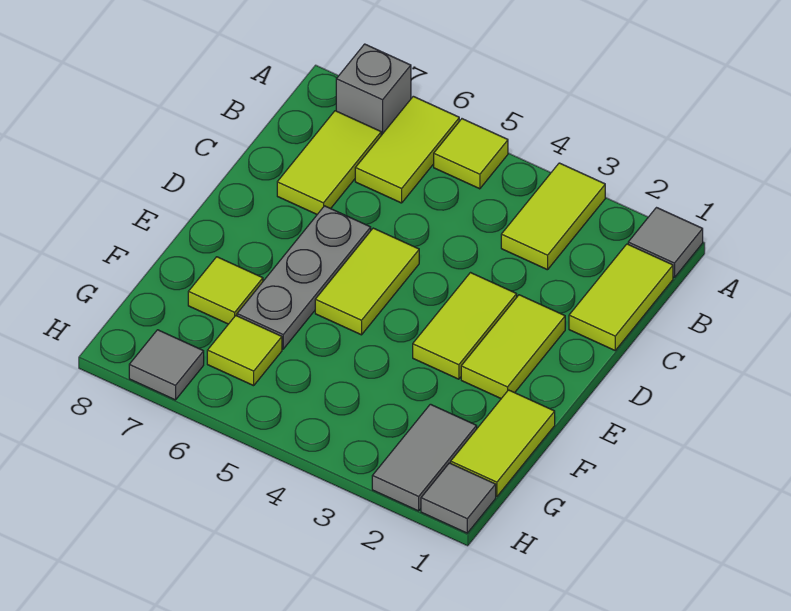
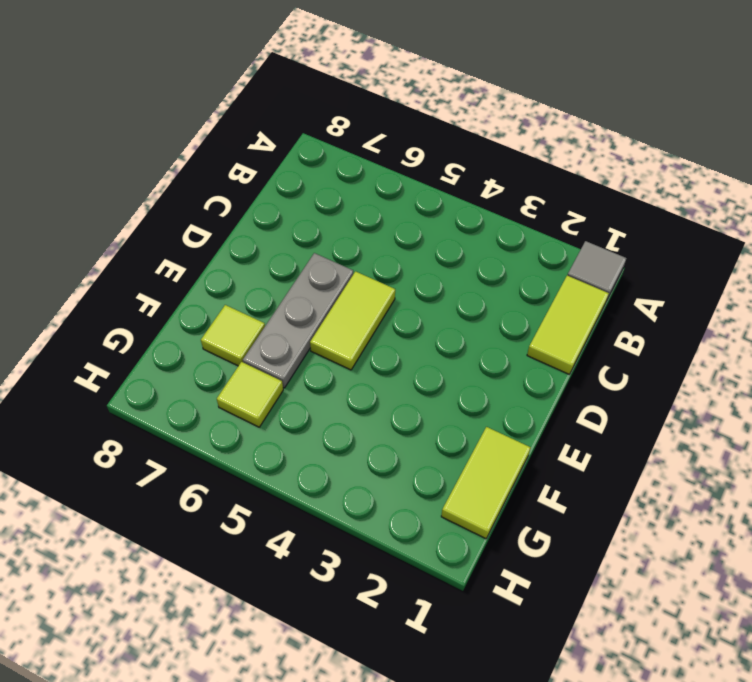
none -> lime tile A3:B3 level 1
none -> lime tile A5 level 1
none -> lime tile A6:B6 level 1

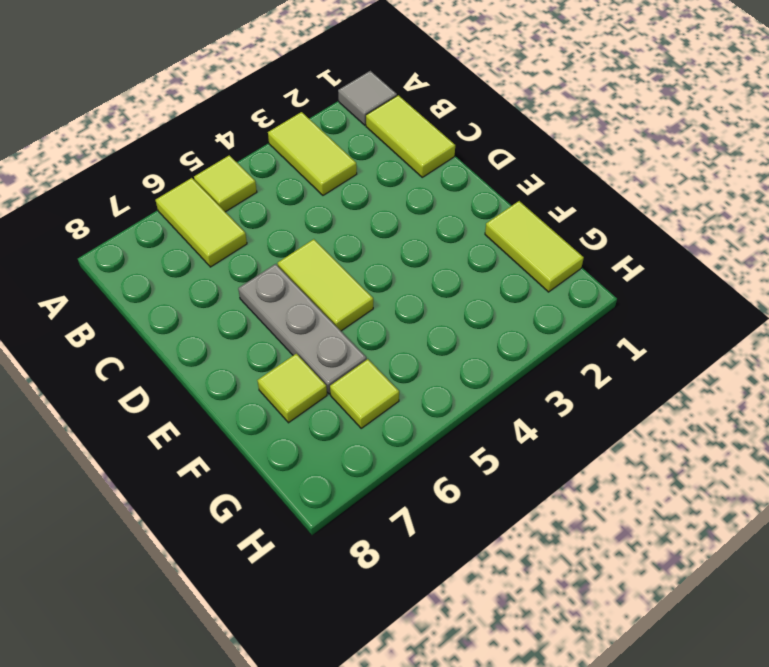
none -> grey brick A7 level 1
none -> lime tile B7:C7 level 1
none -> lime tile D2:E2 level 1

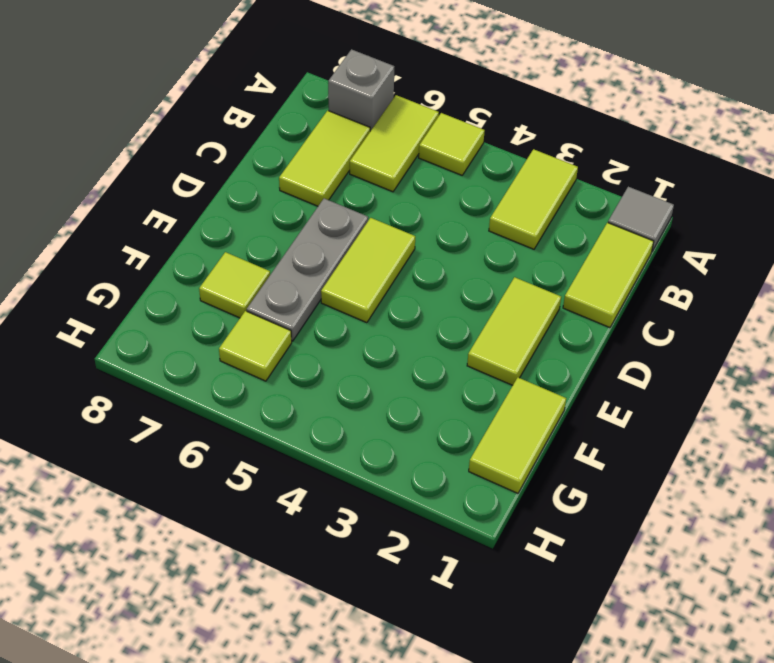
none -> lime tile D3:E3 level 1
none -> grey tile G2:H2 level 1
none -> grey tile H1 level 1

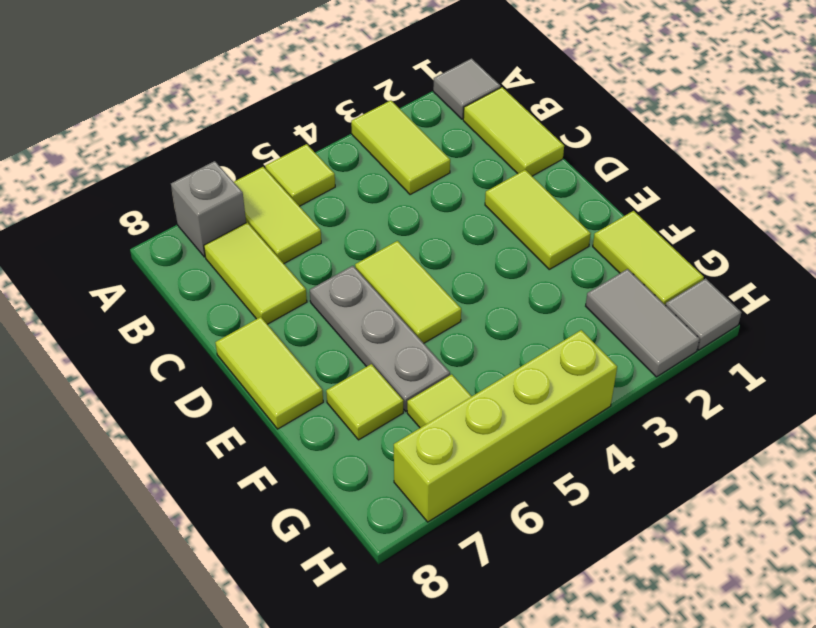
lime tile D8:E8 level 1 -> lime tile D3:E3 level 1
lime brick H4:H7 level 1 -> grey tile H7 level 1

